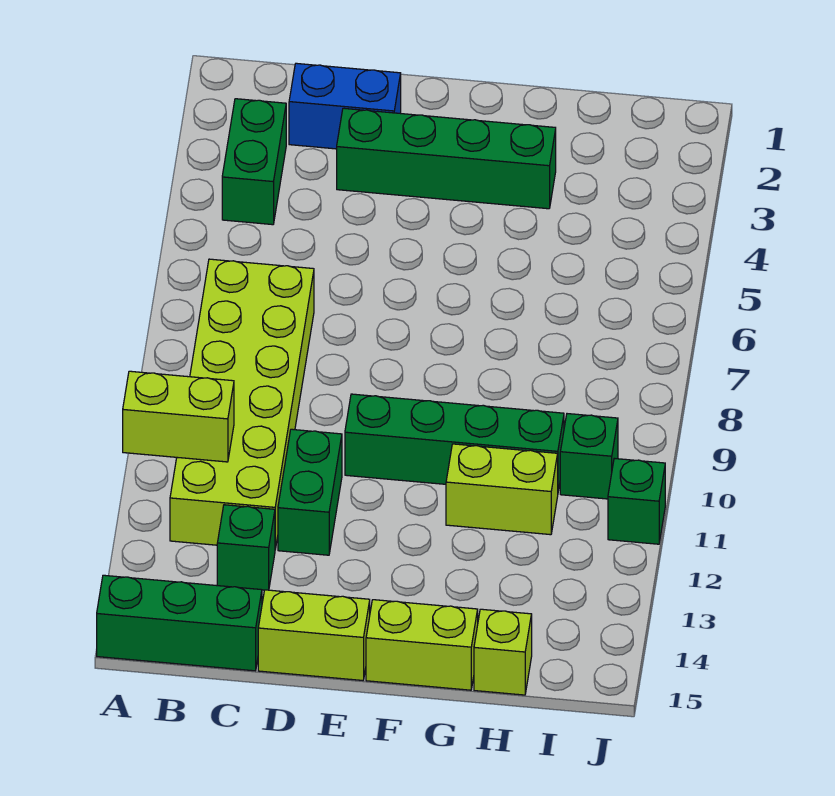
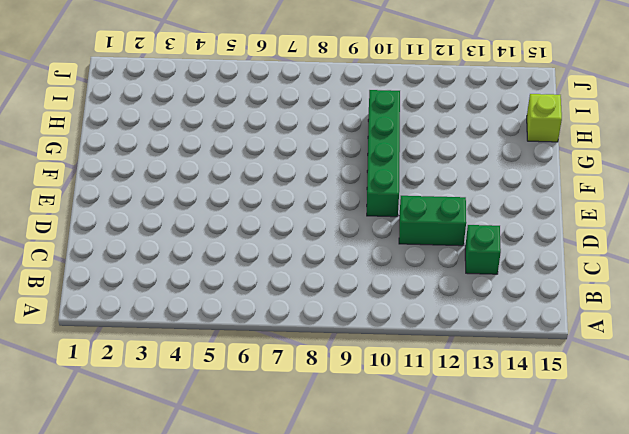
none -> green brick A15:C15 level 1
none -> green brick B3:B4 level 1
none -> lime brick B7:C12 level 1

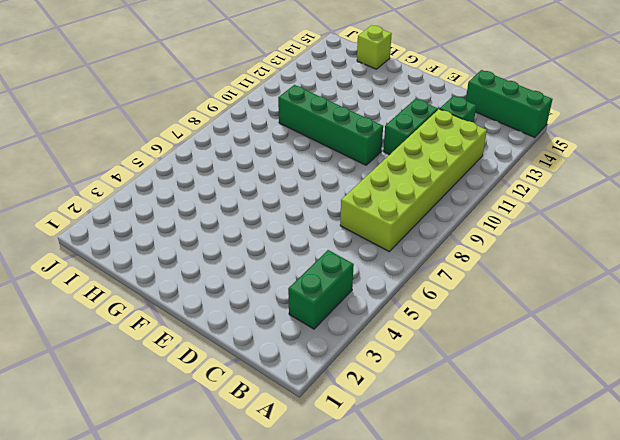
none -> blue brick C2:D2 level 1
none -> green brick D3:G3 level 1
none -> lime brick D15:E15 level 1

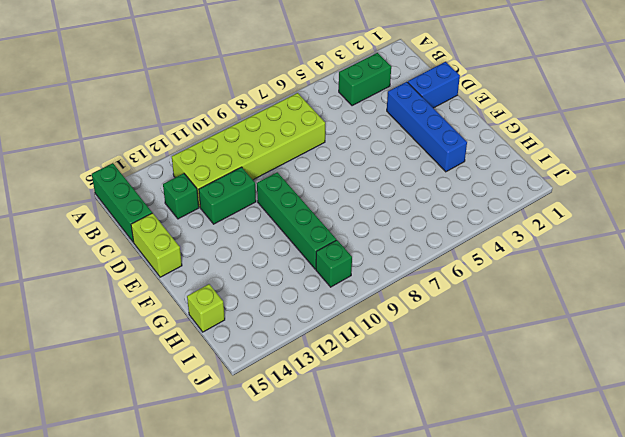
blue brick D1:D2 level 1 -> blue brick C2:D2 level 1
blue brick D3:G3 level 1 -> green brick D3:G3 level 1
none -> lime brick F15:G15 level 1
none -> lime brick G11:H11 level 1
none -> green brick J11 level 1

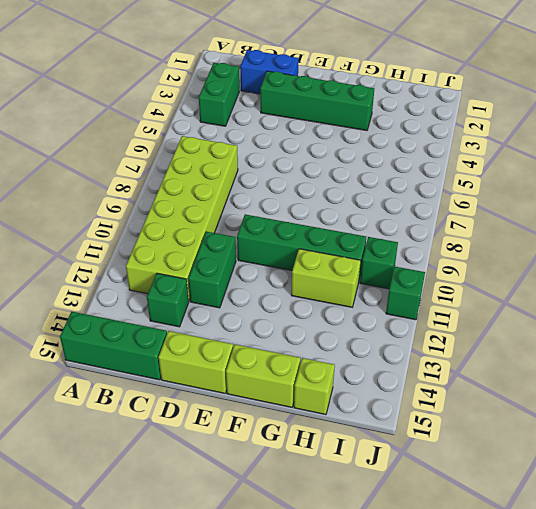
none -> lime brick A11:B11 level 2

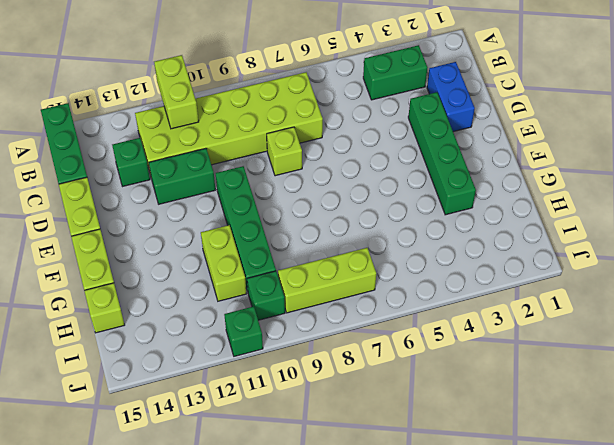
lime brick D8 level 1 -> none
lime brick I7:I9 level 1 -> none

